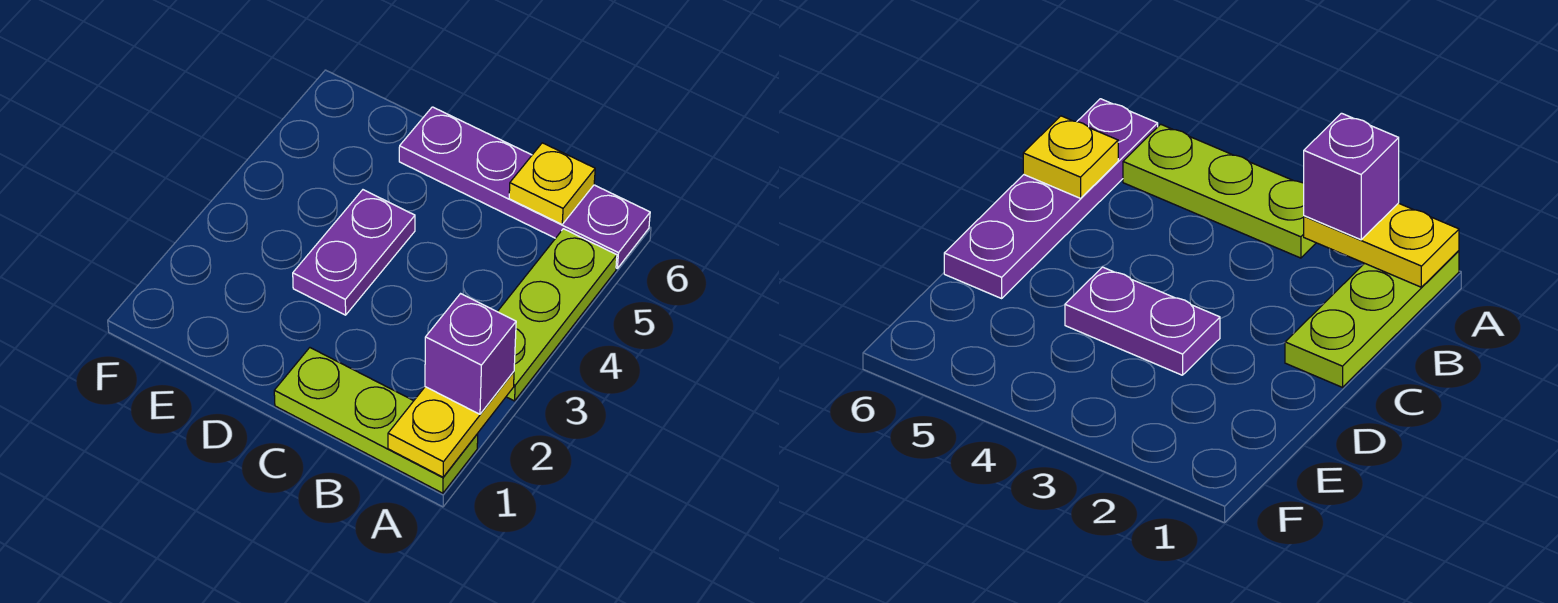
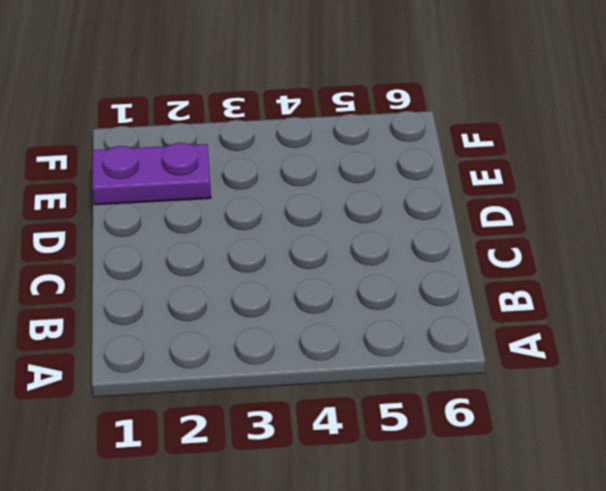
purple plate E1:E2 level 1 -> purple plate D3:D4 level 1
none -> lime plate A1:C1 level 1
none -> lime plate A3:A5 level 1

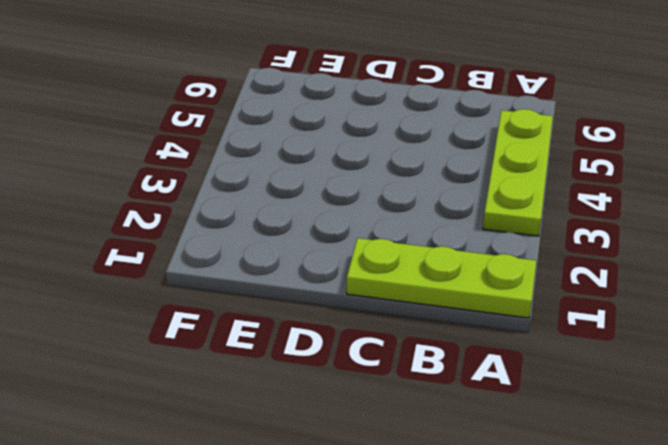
none -> purple plate A6:D6 level 1
none -> purple plate D3:D4 level 1

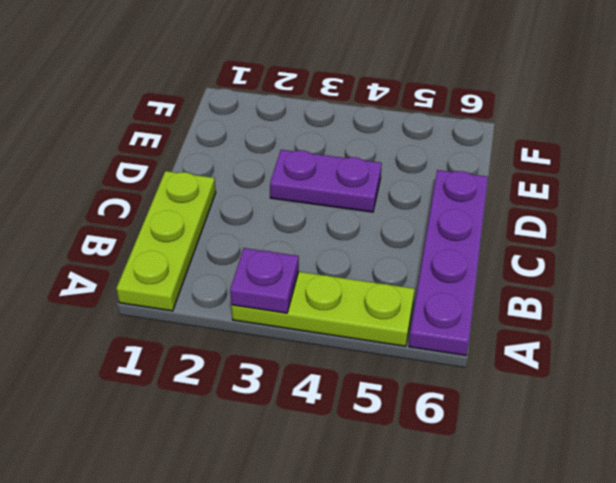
purple plate A3 level 2 -> none
none -> yellow plate A1:A2 level 2
none -> yellow plate B6 level 2

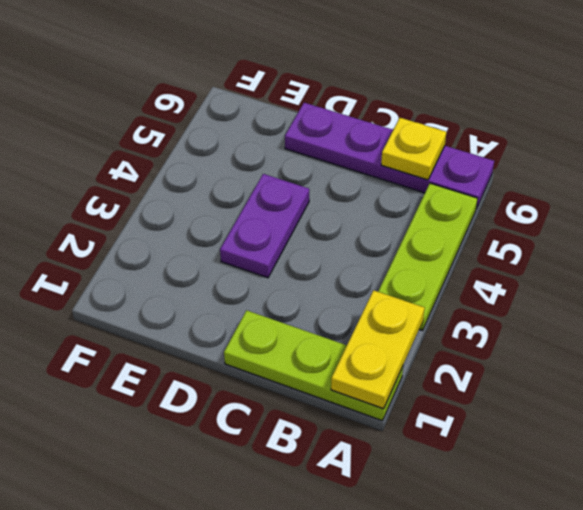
none -> purple brick A2 level 3

